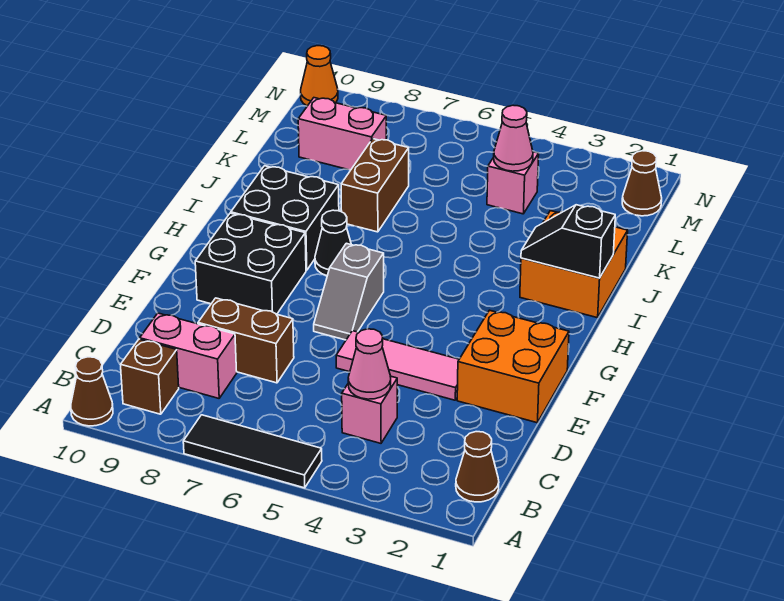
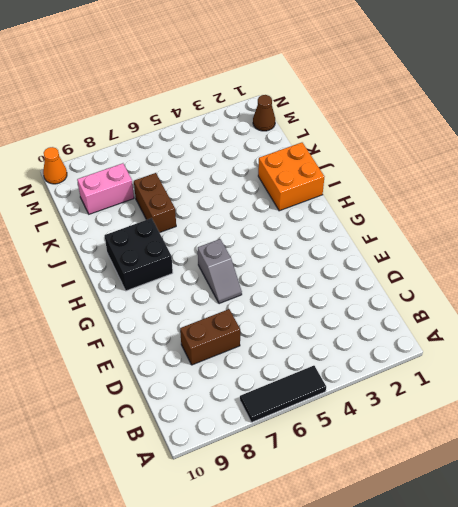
none -> brown cone A10 level 1
none -> brown cone B1 level 1
none -> brown brick B9 level 1

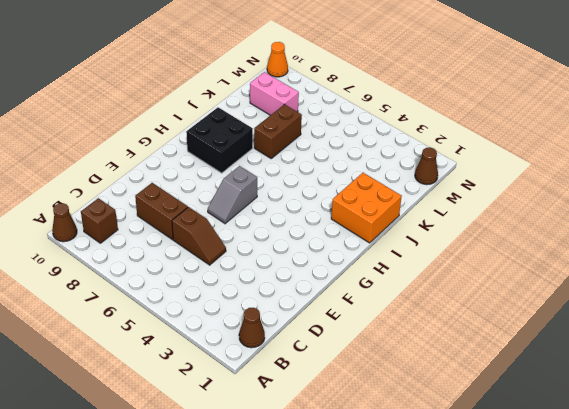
brown slope D5:D6 level 1 top 6 -> none
none -> black tile A5:A7 level 1
none -> pink brick C4 level 1
none -> pink brick C8:C9 level 1

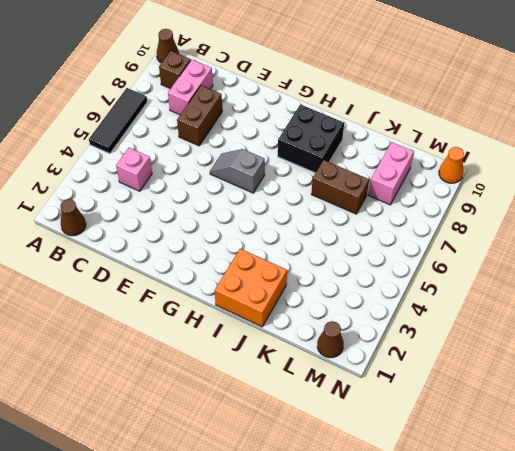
none -> orange brick E1:F2 level 1
none -> pink tile E3:E5 level 1
none -> black brick F8:G9 level 1

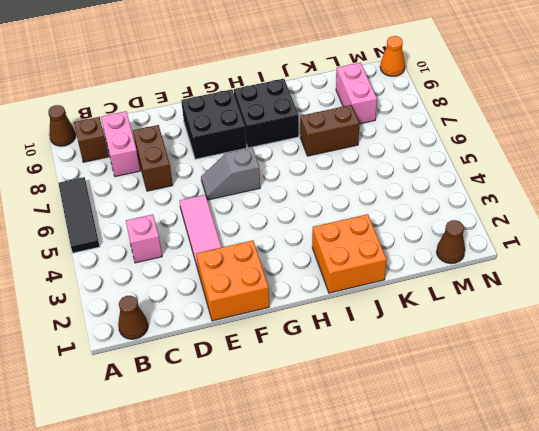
none -> black cone H7 level 1
none -> pink brick L4 level 1
none -> pink cone C4 level 2

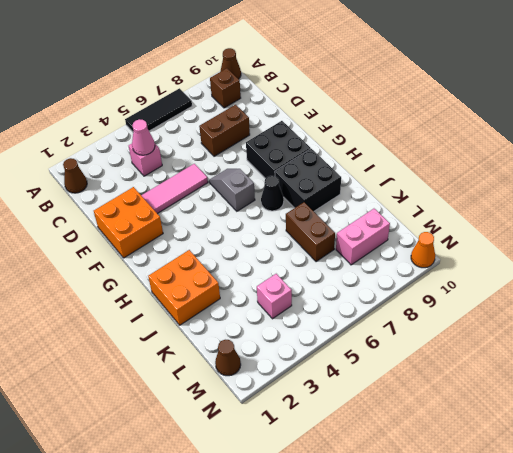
none -> pink brick C8:C9 level 1
none -> black slope I1:I2 level 2 top 1
none -> pink cone L4 level 2

